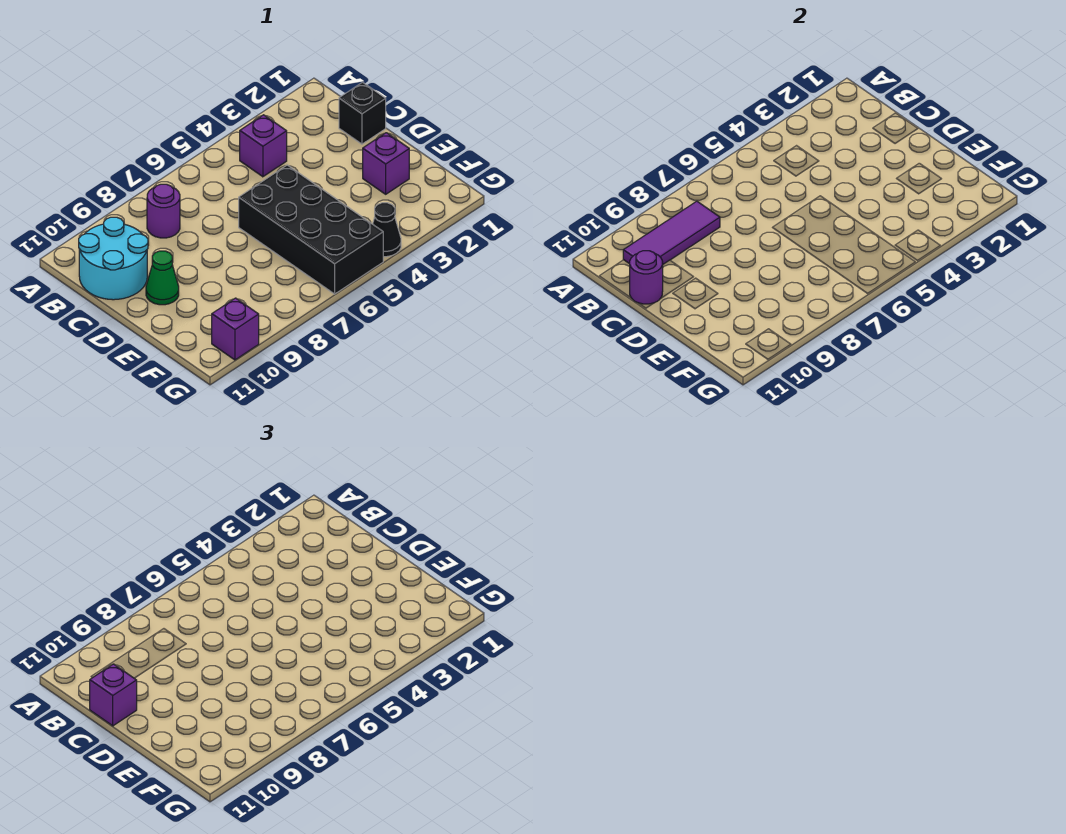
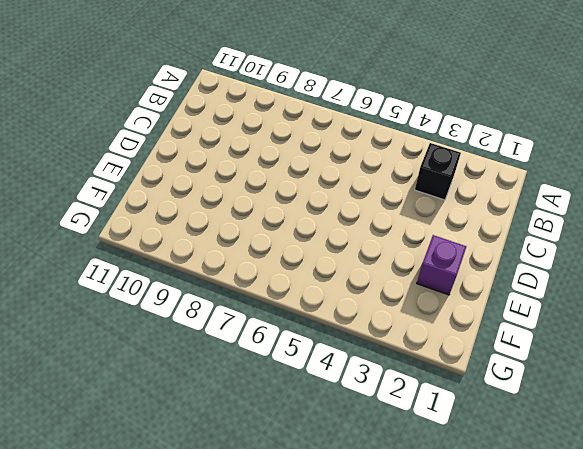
black brick B3 level 1 -> black brick C1 level 1
none -> purple brick B4 level 1
none -> purple round brick B8 level 1
none -> cyan round brick B10:C11 level 1

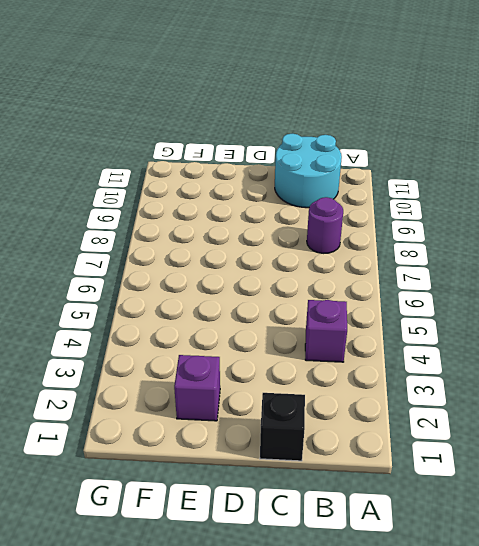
none -> black brick D5:G6 level 1
none -> green cone D10 level 1
none -> black cone G4 level 1

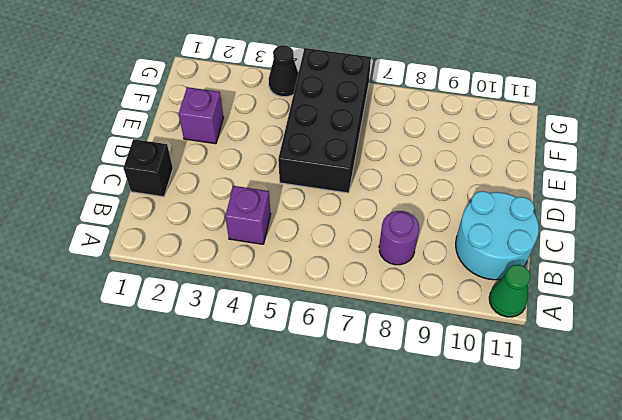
green cone A11 level 1 -> green cone D10 level 1
none -> purple brick G10 level 1
none -> purple tile B8:B10 level 2
none -> purple round brick C11 level 2

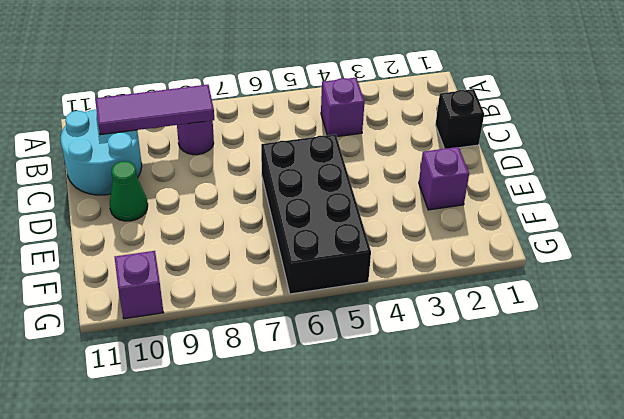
none -> black cone G4 level 1
none -> purple round brick C11 level 2
none -> purple brick C11 level 3

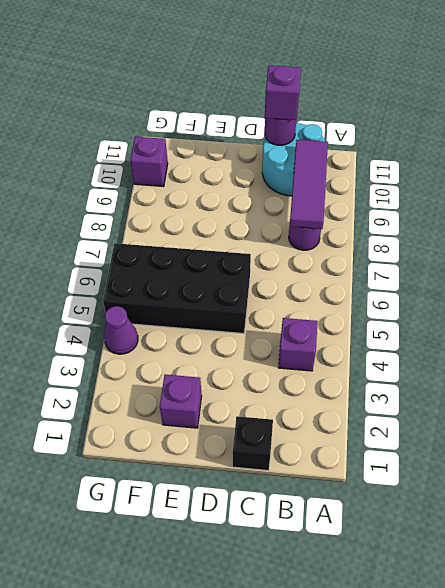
purple cone G4 level 1 -> black cone G4 level 1
none -> green cone D10 level 1

